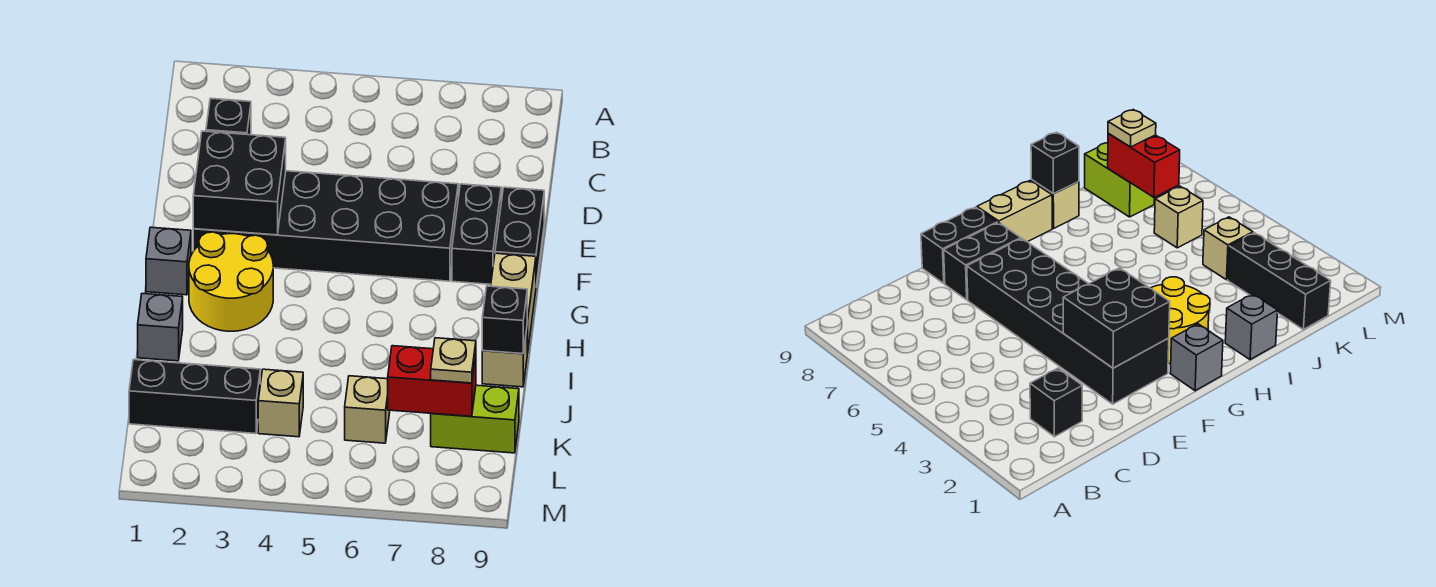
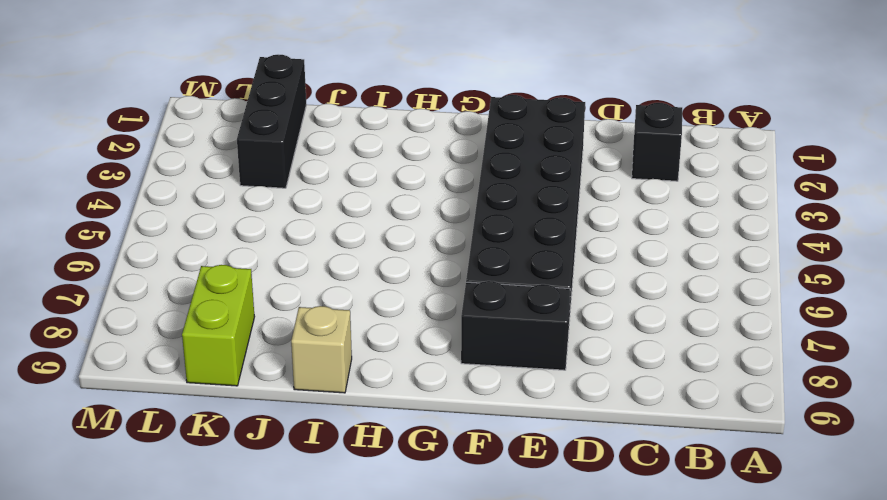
none -> black brick E9:F9 level 1
none -> grey brick G1 level 1
none -> yellow round brick G2:H3 level 1

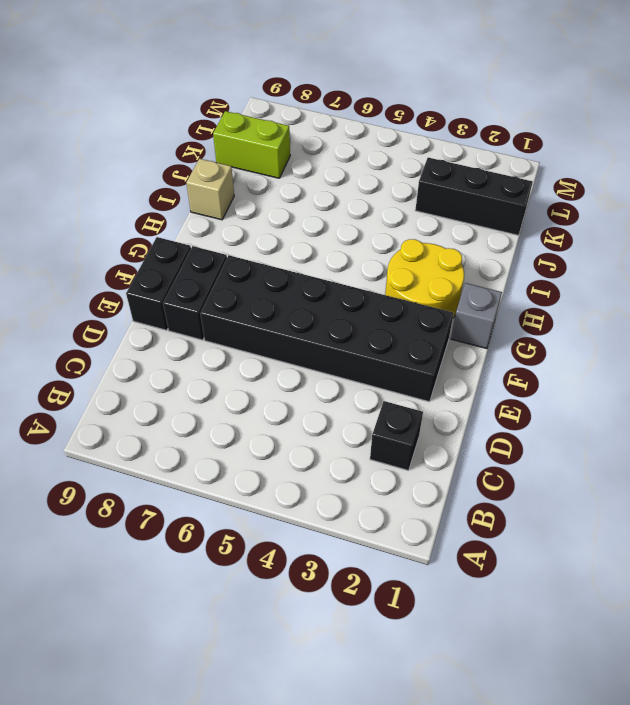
none -> tan brick G9:H9 level 1
none -> grey brick I1 level 1
none -> tan brick K4 level 1

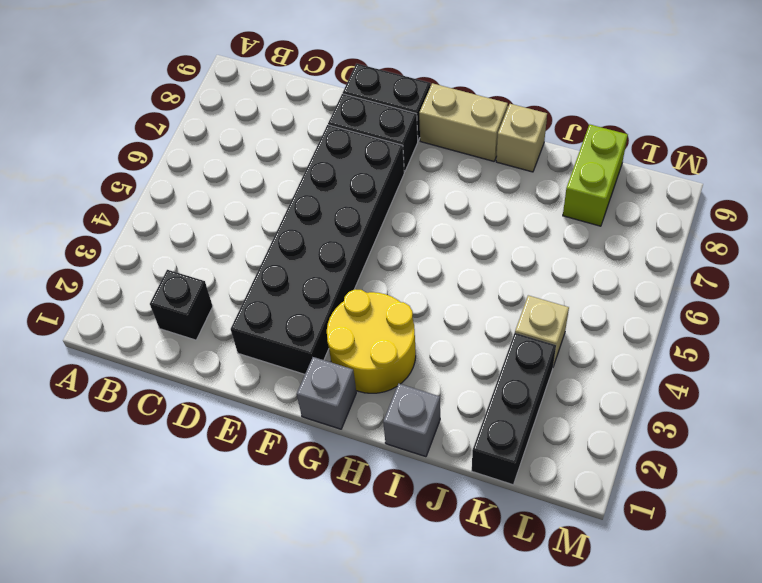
none -> tan brick K6 level 1
none -> black brick E2:F3 level 2
none -> black brick I9 level 2

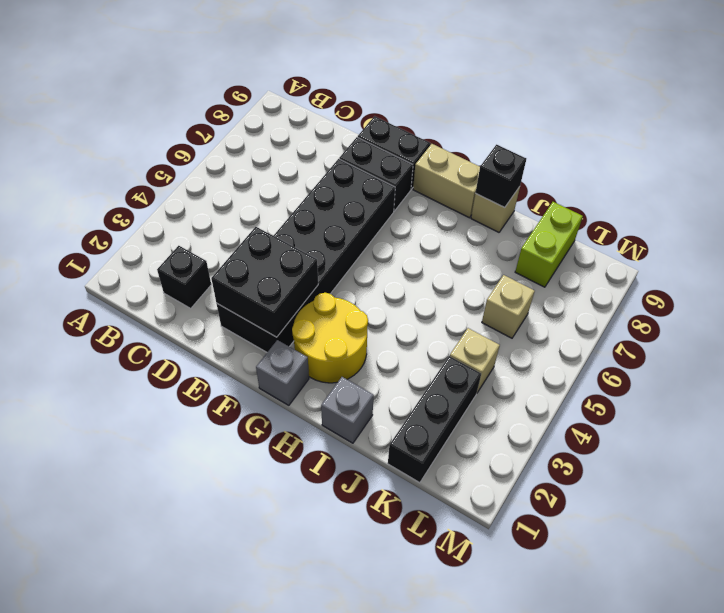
none -> red brick K7:K8 level 2
none -> tan plate K8 level 3

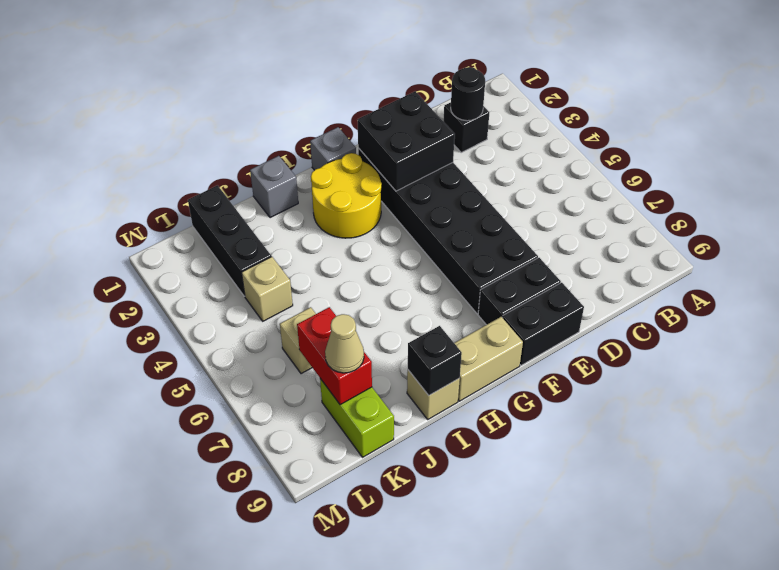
black round brick C2 level 2 -> none
tan cone K8 level 3 -> tan plate K8 level 3

